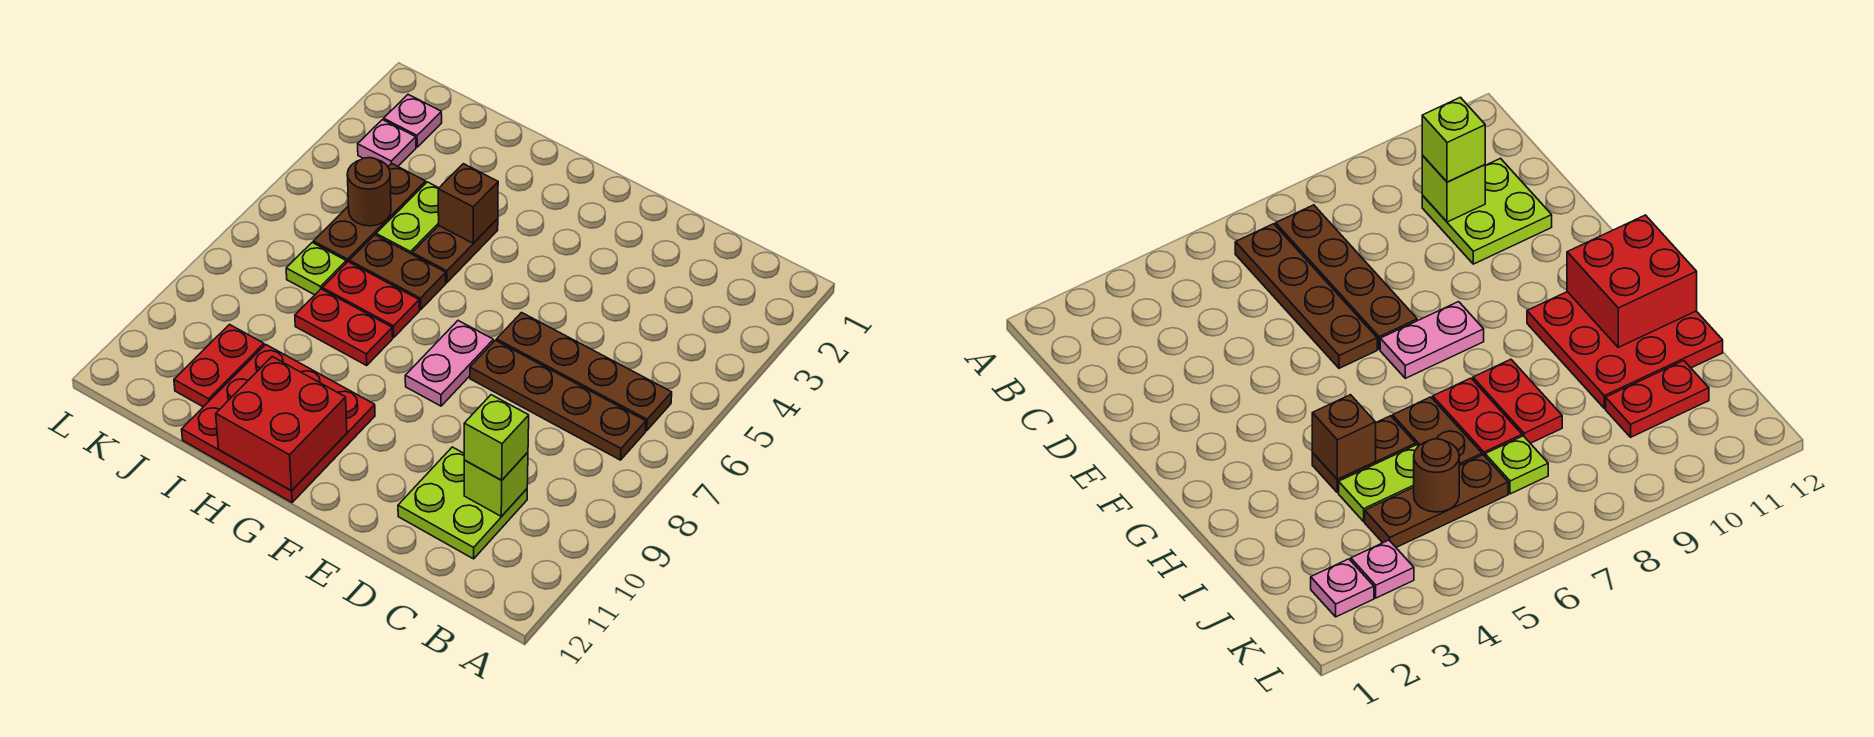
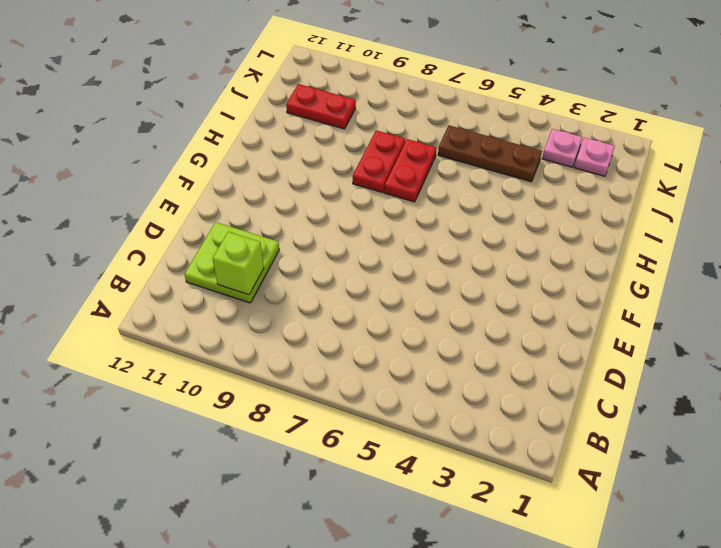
none -> brown plate B6:E6 level 1
none -> brown plate B7:E7 level 1
none -> pink plate F7:F8 level 1

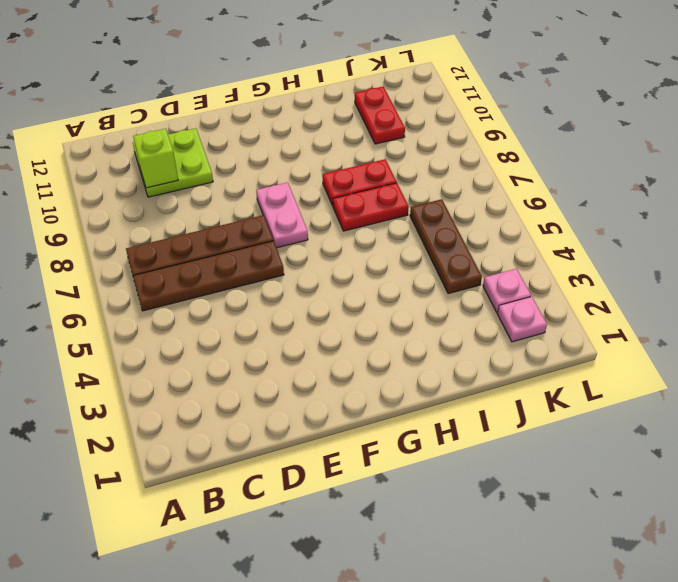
none -> red plate G10:I12 level 1
none -> brown plate H4:H5 level 1
none -> brown plate H6:I6 level 1

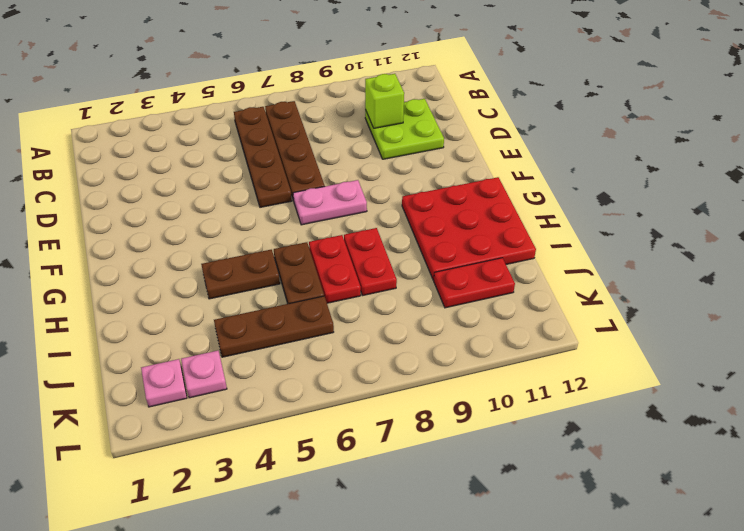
none -> lime plate I4:I5 level 1
none -> lime plate J7 level 1
none -> red brick G11:H12 level 2

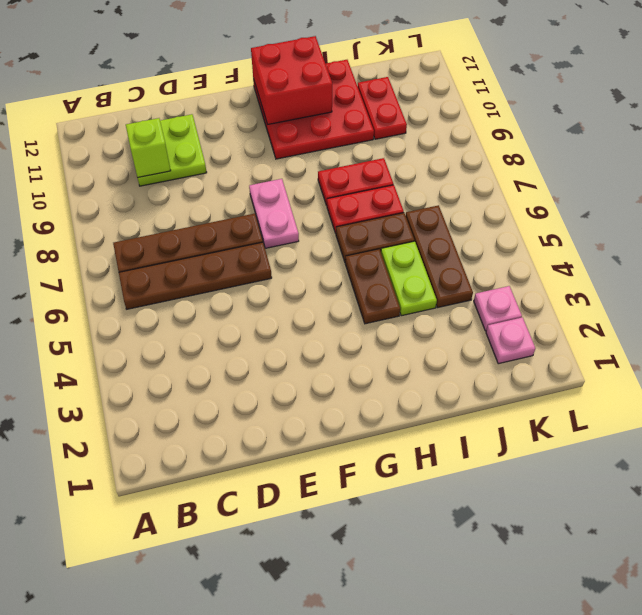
none -> lime plate J7 level 1
none -> brown brick H4 level 2
none -> brown round brick J5 level 2

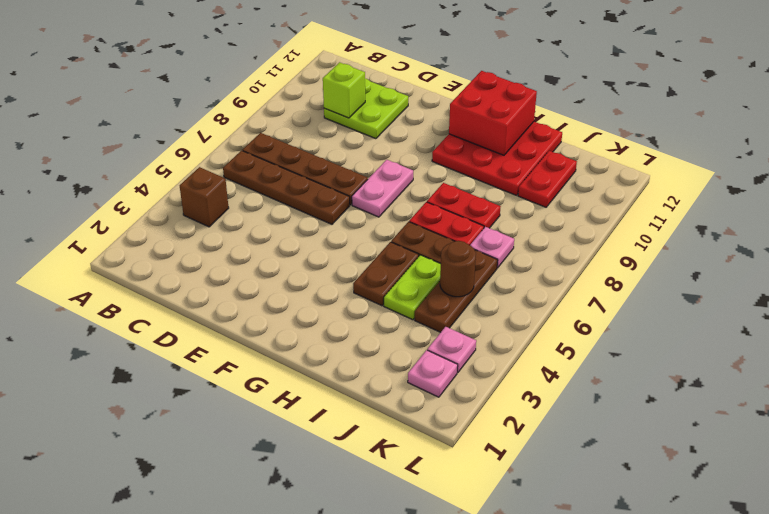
brown brick B4 level 1 -> brown brick H4 level 2
pink plate J7 level 1 -> lime plate J7 level 1
none -> lime brick C10 level 3

